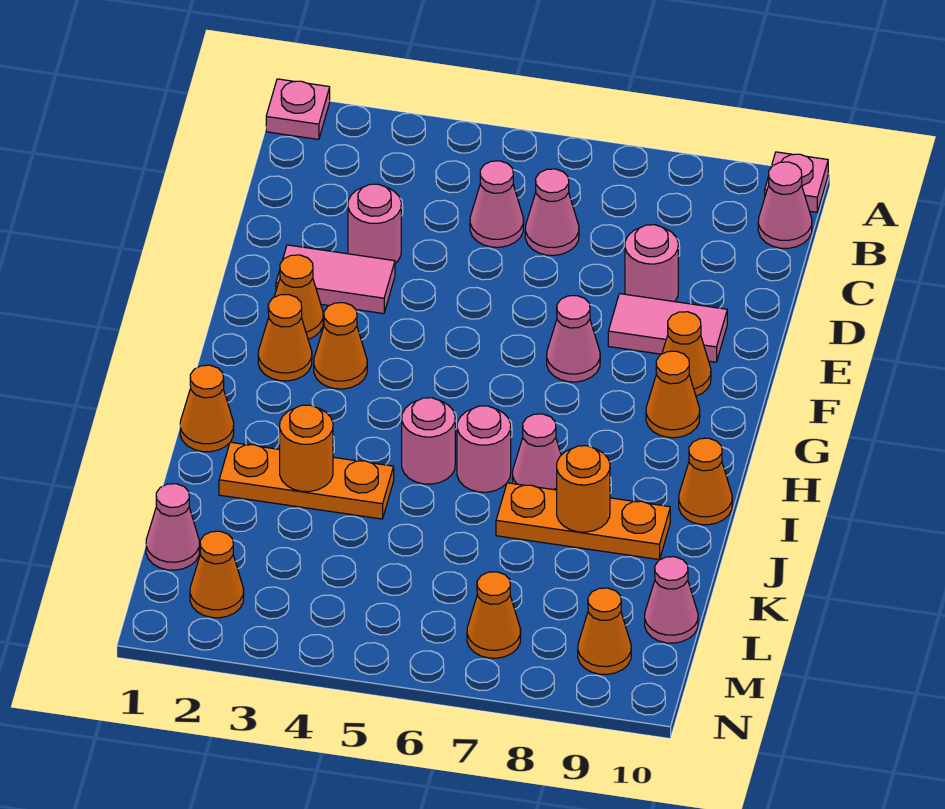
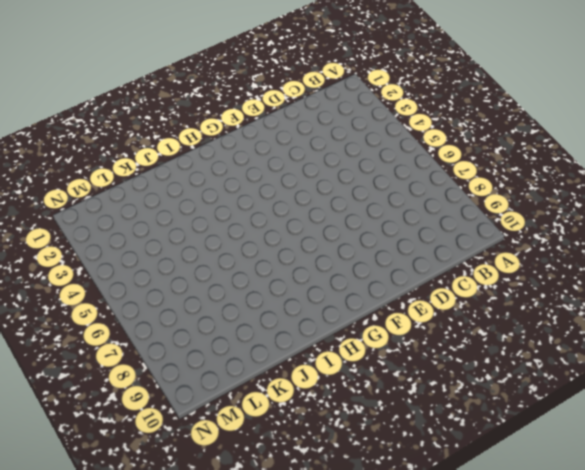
none -> pink plate A1 level 1
none -> pink plate A10 level 1
none -> pink cone B10 level 1

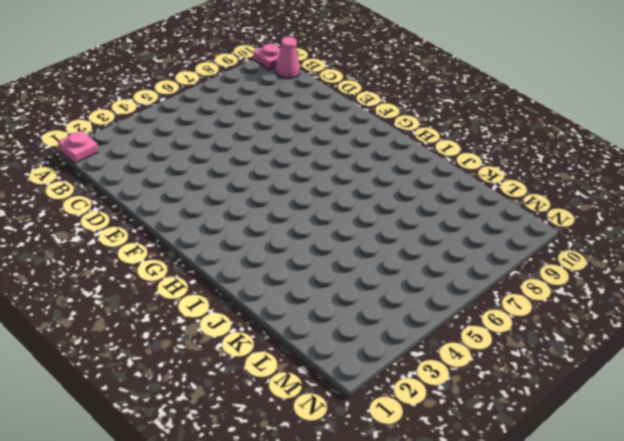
none -> pink cone C5 level 1
none -> pink cone C6 level 1
none -> pink round brick D3 level 1

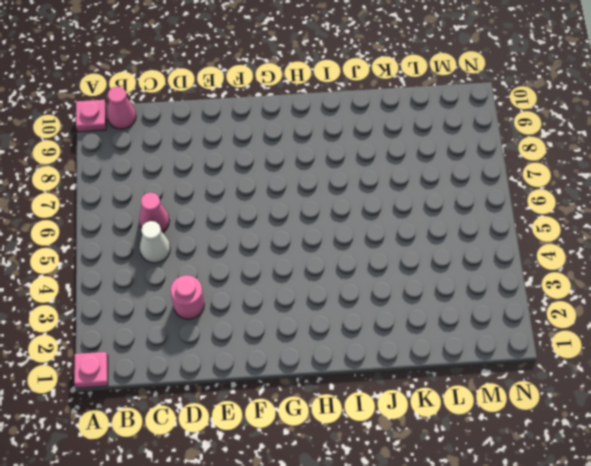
white cone C5 level 1 -> pink cone C5 level 1
none -> pink round brick D8 level 1
none -> pink tile E2:E3 level 1
none -> pink tile E8:E9 level 1

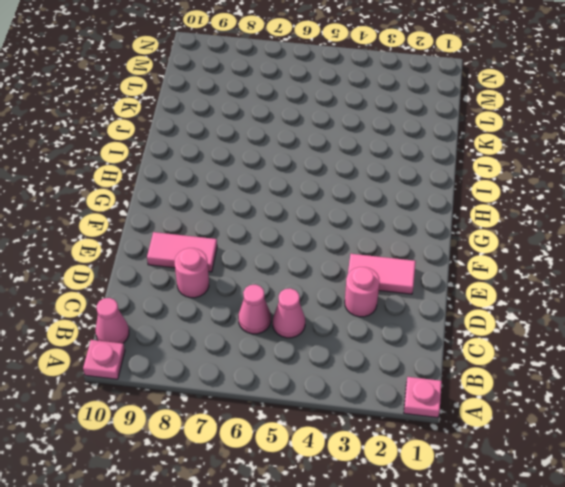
none -> orange cone F2 level 1
none -> pink cone F7 level 1
none -> orange cone F9 level 1

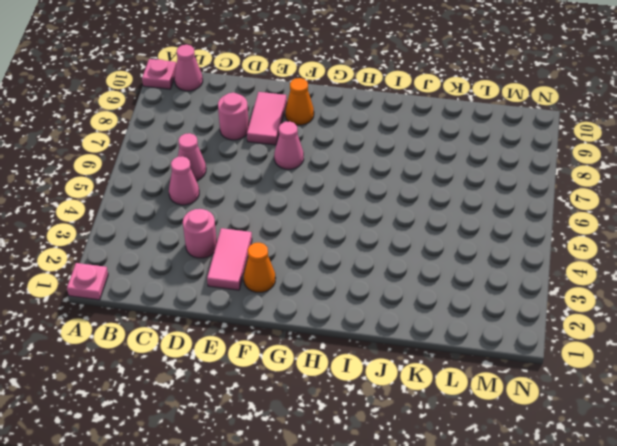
none -> orange cone G2 level 1
none -> orange cone G3 level 1
none -> orange cone G9 level 1

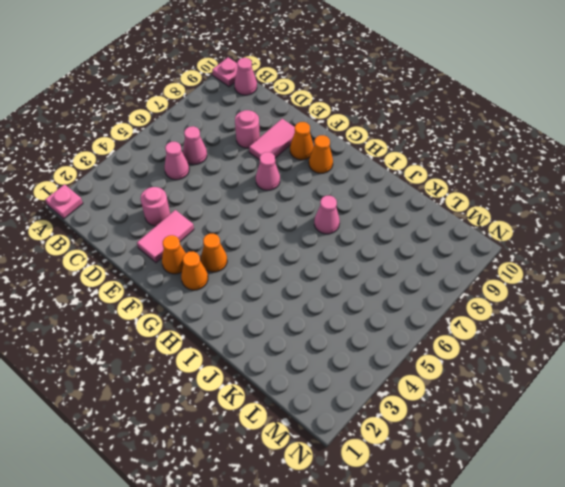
none -> orange cone I1 level 1
none -> pink round brick I5 level 1
none -> pink round brick I6 level 1

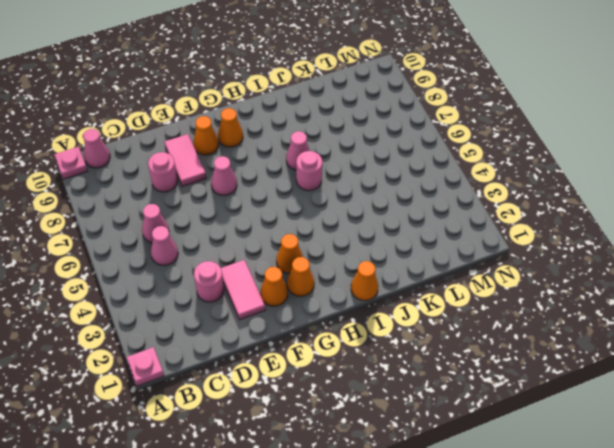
none -> pink round brick I5 level 1
none -> orange cone I10 level 1
none -> orange plate J2:J4 level 1

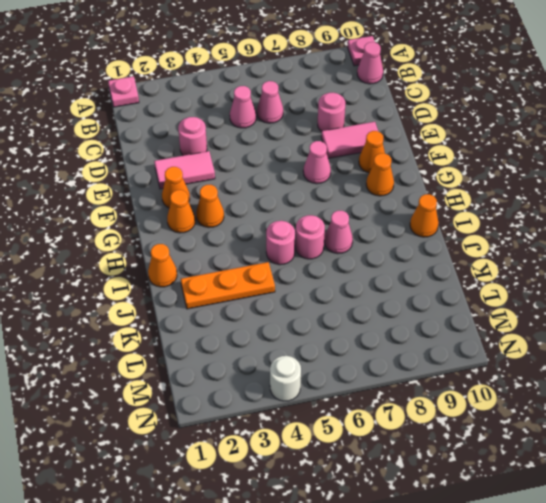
white round brick N4 level 1 -> none
none -> orange plate J7:J9 level 1
none -> pink cone L1 level 1
none -> pink cone L10 level 1

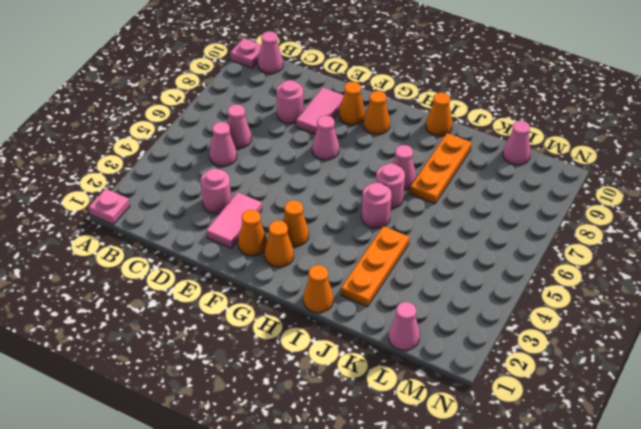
none -> orange cone M2 level 1
none -> orange cone M7 level 1
none -> orange cone M9 level 1

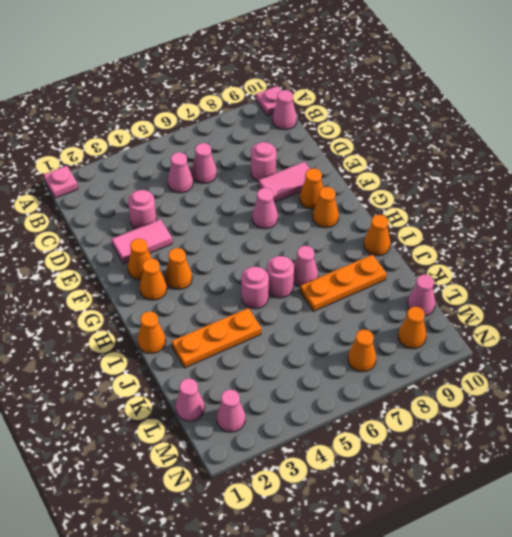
pink cone M2 level 1 -> orange cone M2 level 1
none -> orange round brick J3 level 2
none -> orange round brick J8 level 2

